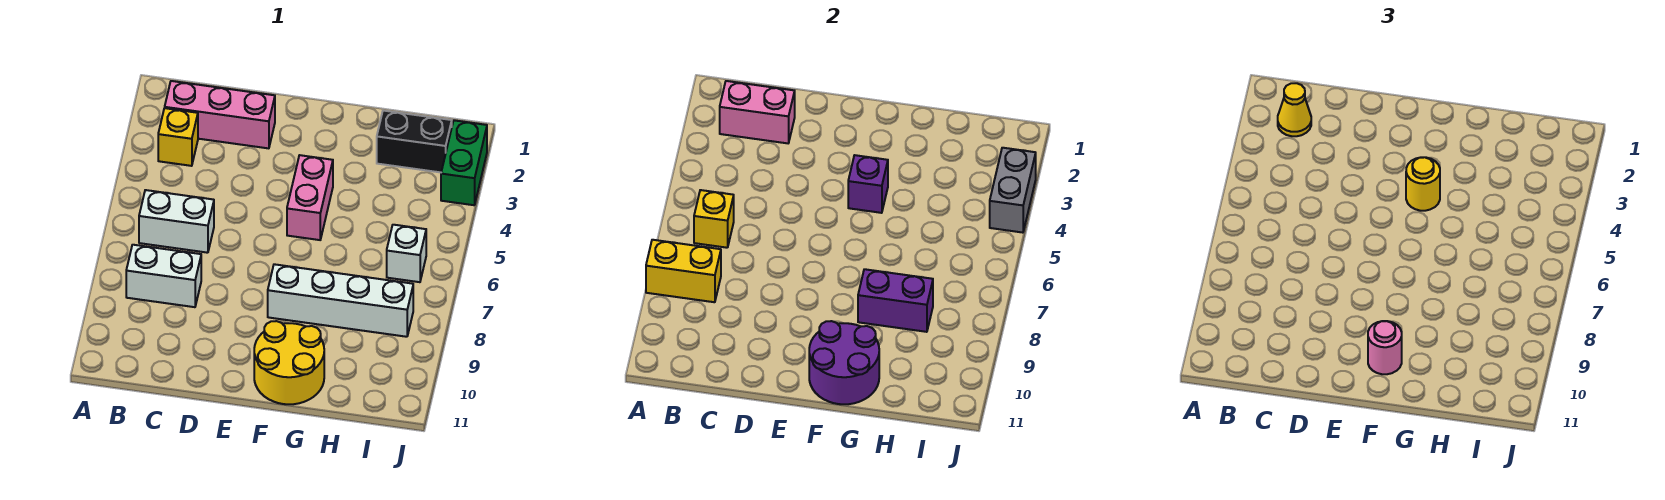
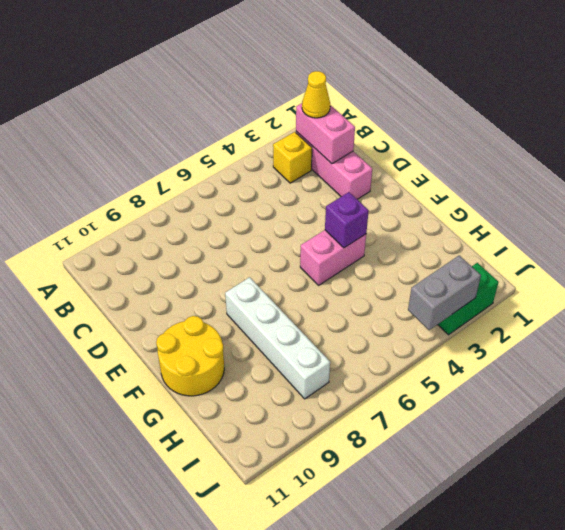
none -> white brick B6:C6 level 1
none -> white brick B8:C8 level 1
none -> black brick H2:I2 level 1

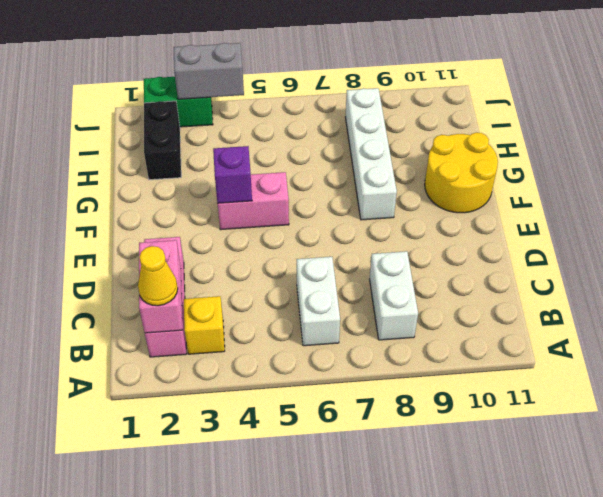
none -> white brick I6 level 1
none -> yellow brick A8:B8 level 2
none -> yellow brick B6 level 2

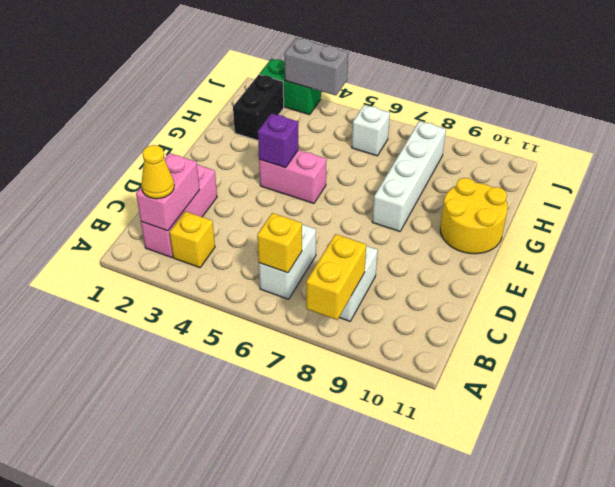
none -> purple round brick F10:G11 level 2
none -> purple brick G8:H8 level 2
none -> yellow round brick F4 level 3

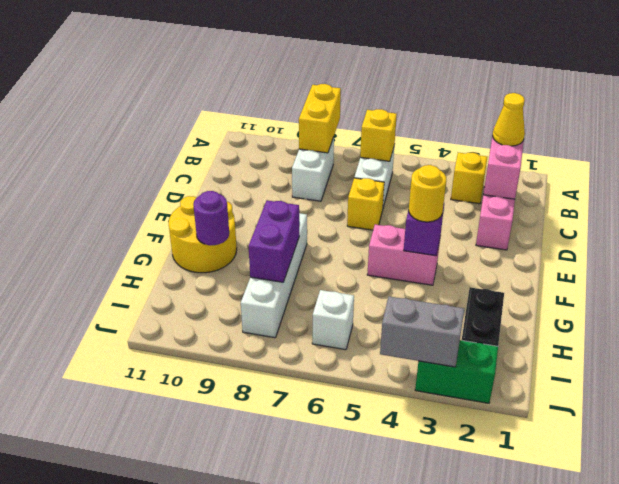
yellow brick D6 level 1 -> none
purple round brick G10 level 2 -> purple round brick F10:G11 level 2
none -> pink round brick F10 level 3

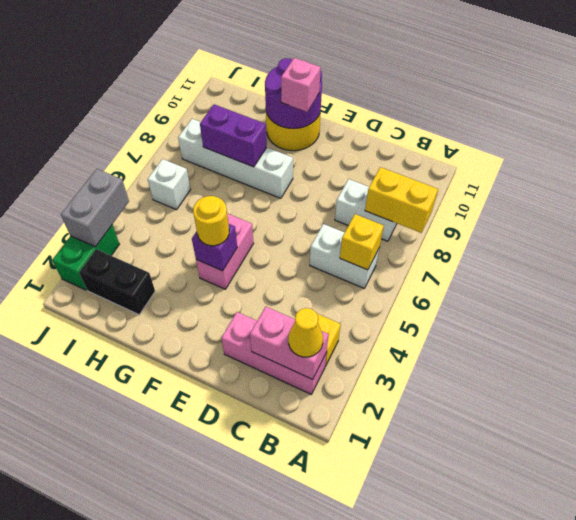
pink brick F10 level 3 -> pink round brick F10 level 3

